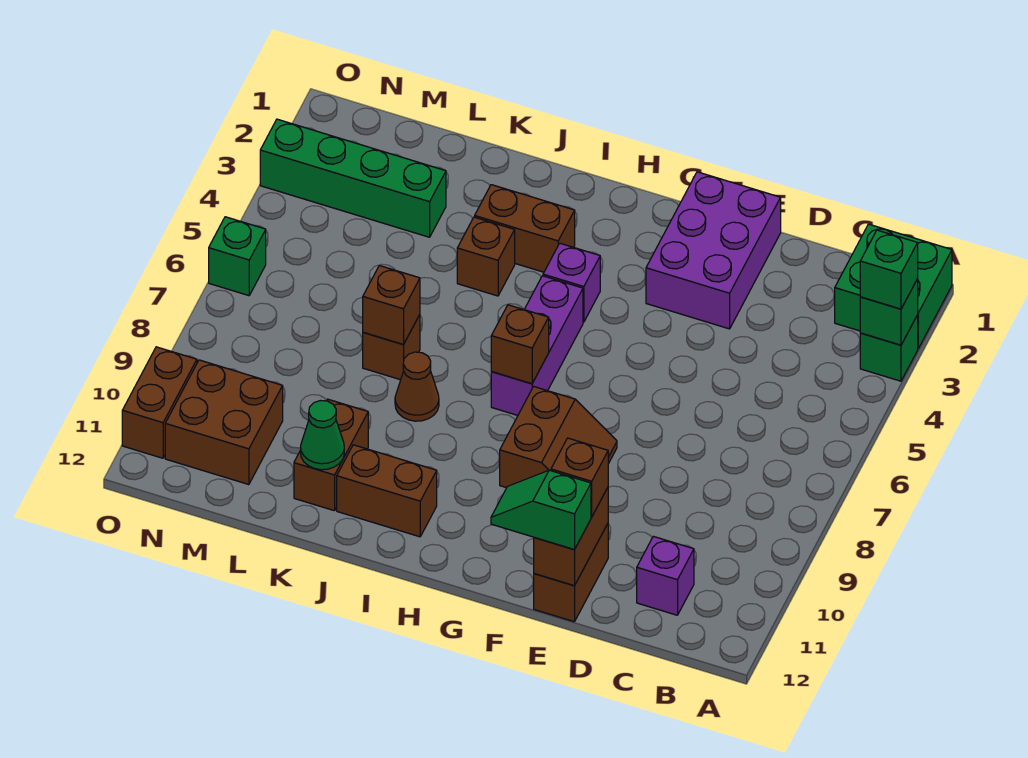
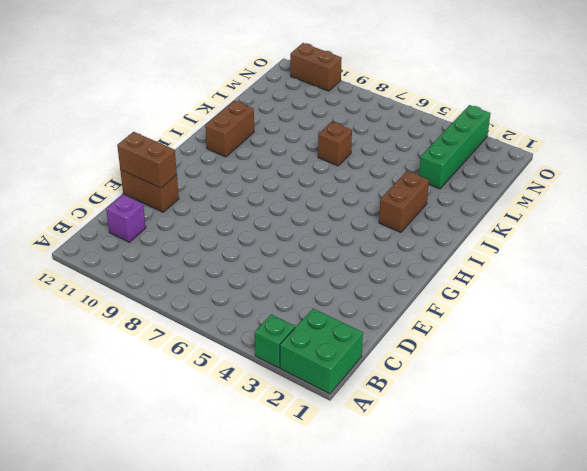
none -> purple brick E1:F3 level 1
none -> brown slope F8:G9 level 1 top G
none -> purple brick H4 level 1

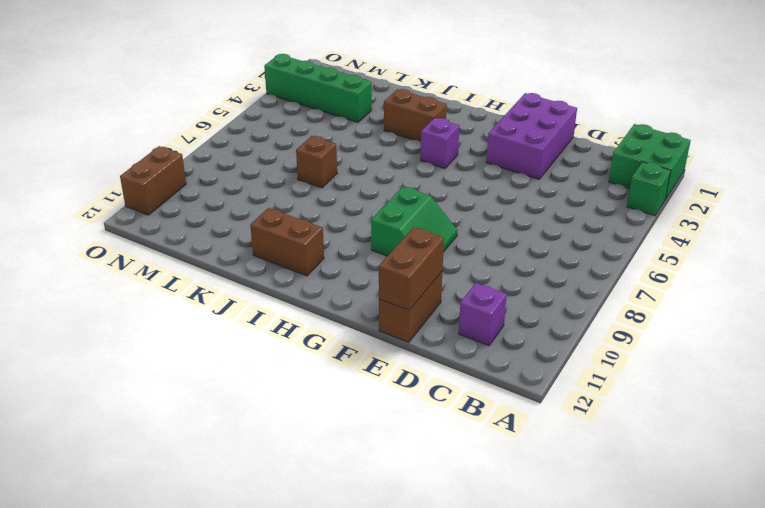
green slope F8:G9 level 1 top G -> brown slope F8:G9 level 1 top G
none -> purple brick H5:H7 level 1
none -> brown brick J4 level 1
none -> brown cone J8 level 1

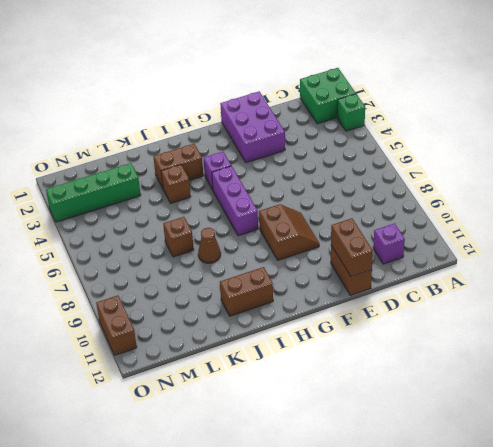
none -> brown brick K10:K11 level 1
none -> brown brick M10:N11 level 1
none -> green brick O6 level 1

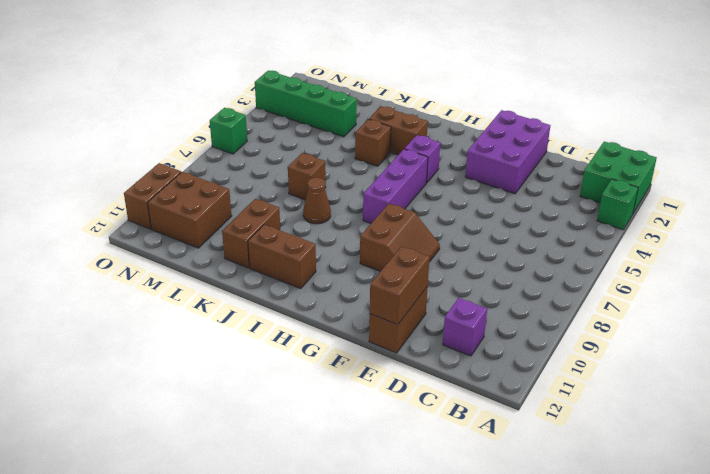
none -> green brick A3 level 2
none -> brown brick H7 level 2
none -> brown brick K7 level 2

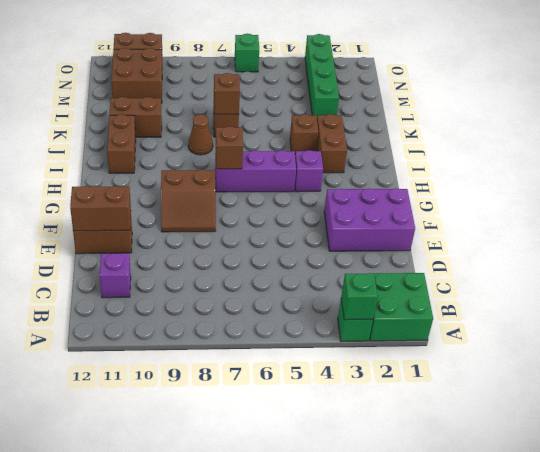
none -> green cone K11 level 2
none -> green brick A3 level 3
none -> brown brick E11 level 3

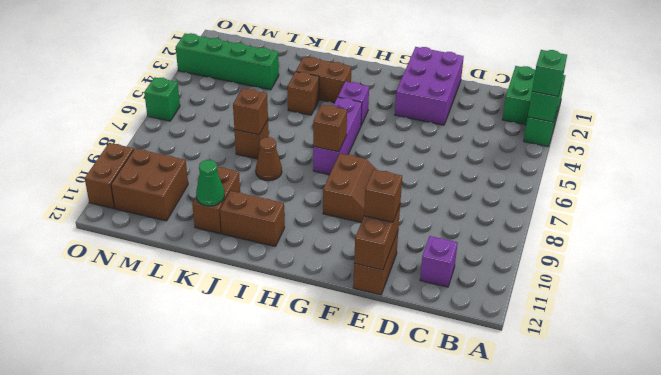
none -> green slope E12:F12 level 3 top E

